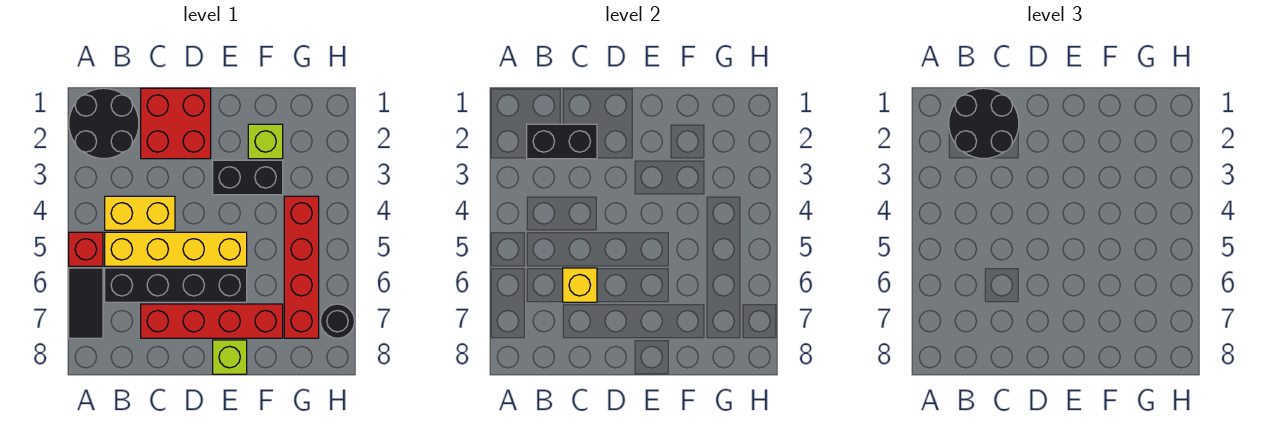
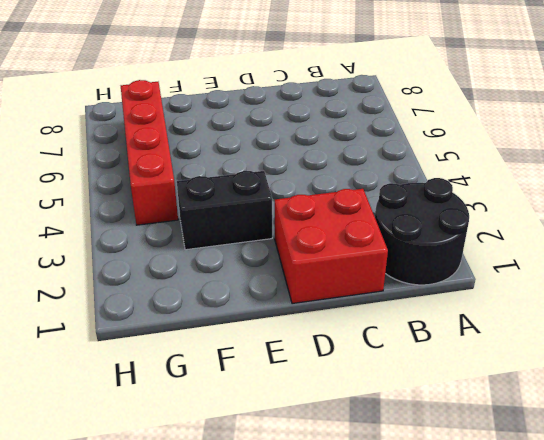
none -> red brick A5 level 1
none -> black tile A6:A7 level 1
none -> yellow brick B4:C4 level 1

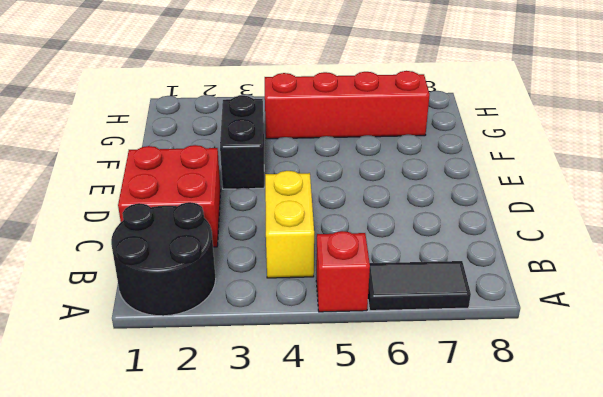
none -> yellow brick B5:E5 level 1
none -> black brick B6:E6 level 1
none -> red brick C7:F7 level 1

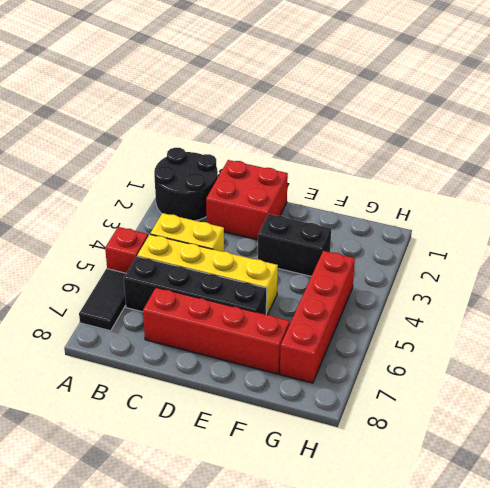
none -> lime brick E8 level 1
none -> lime brick F2 level 1
none -> black round brick H7 level 1

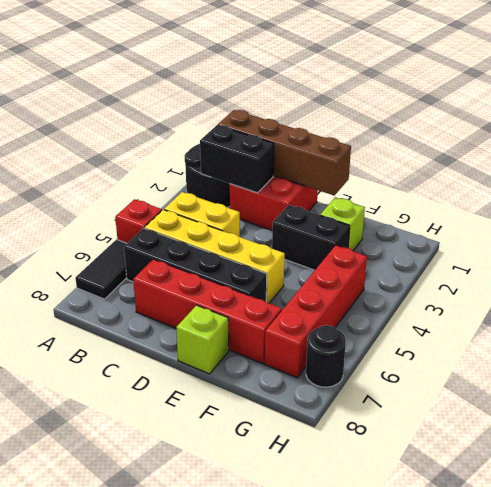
brown brick B1:E1 level 2 -> none
none -> yellow brick C6 level 2
none -> black round brick B1:C2 level 3

